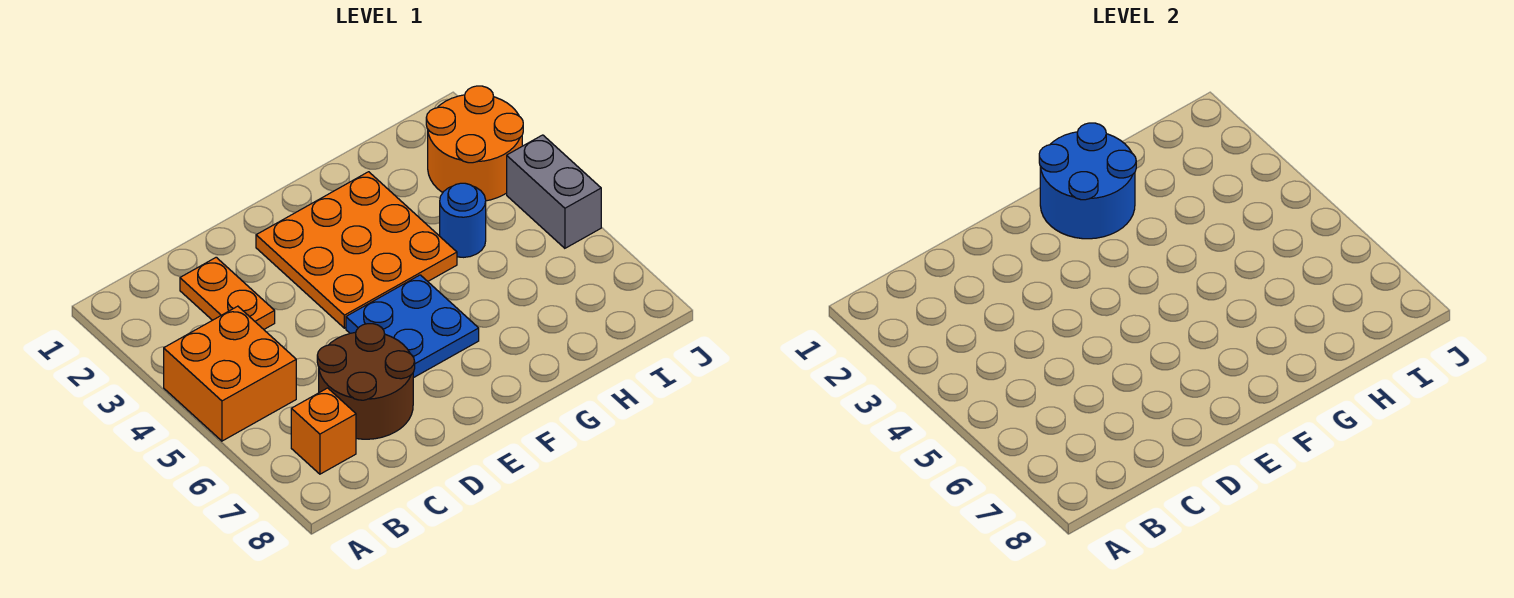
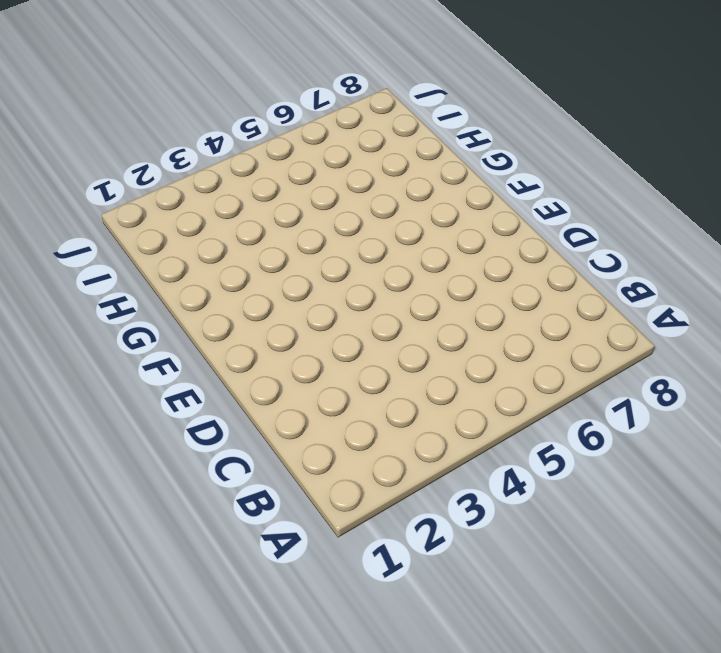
none -> orange brick A4:B5 level 1
none -> orange brick B7 level 1

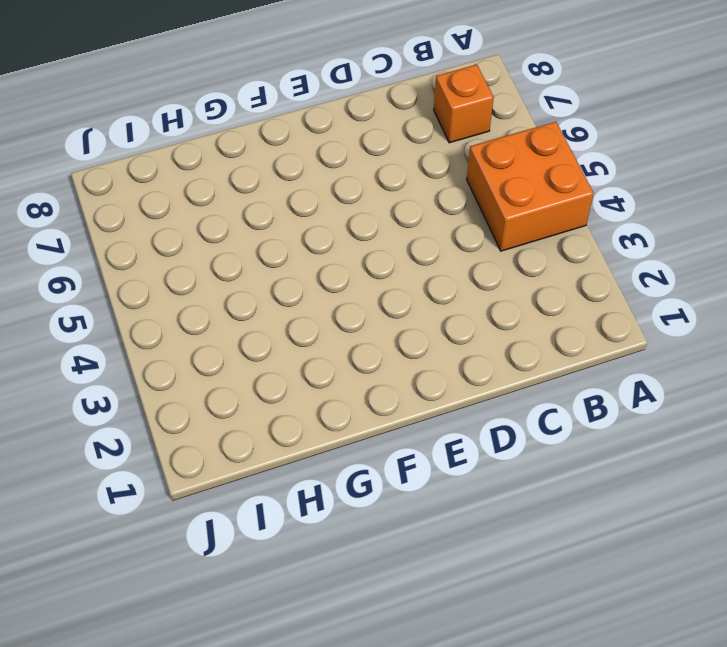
none -> orange plate C2:C3 level 1
none -> brown round brick C6:D7 level 1

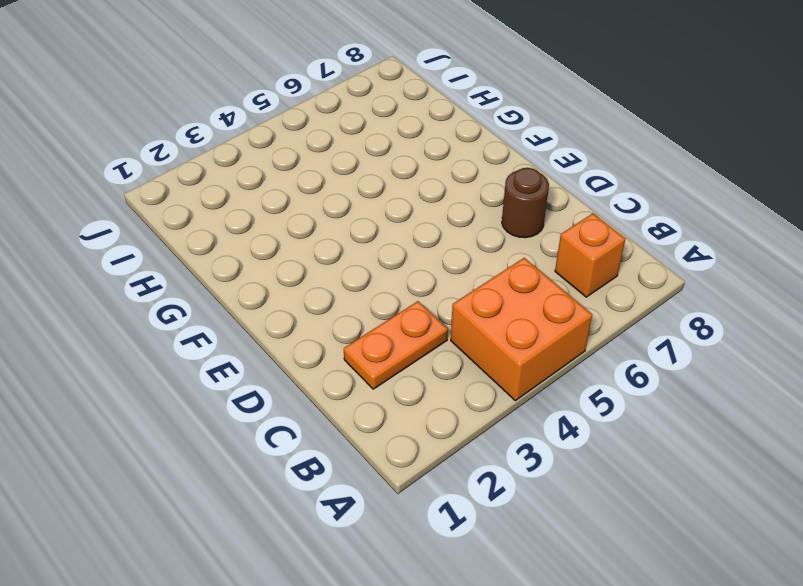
brown round brick D7 level 1 -> brown round brick C6:D7 level 1
none -> orange plate E2:G4 level 1
none -> blue plate E5:F6 level 1

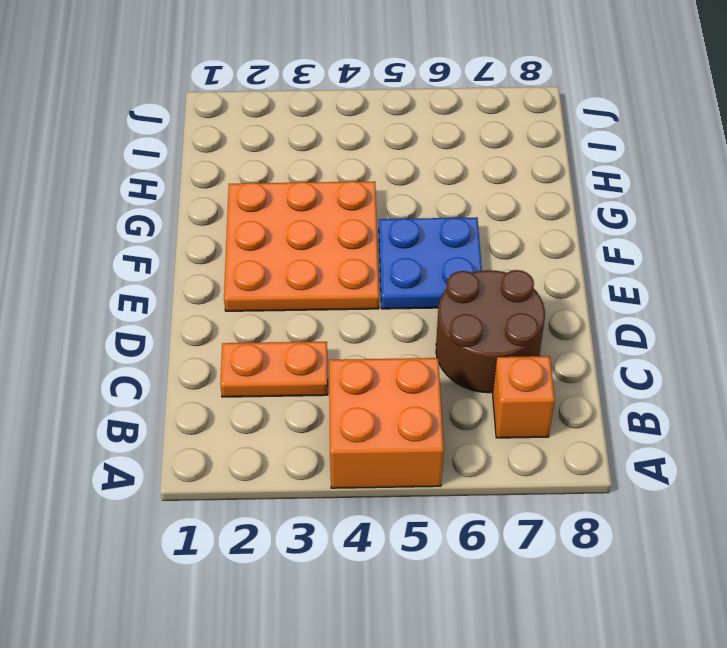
none -> blue round brick H4 level 1
none -> orange round brick I2:J3 level 1

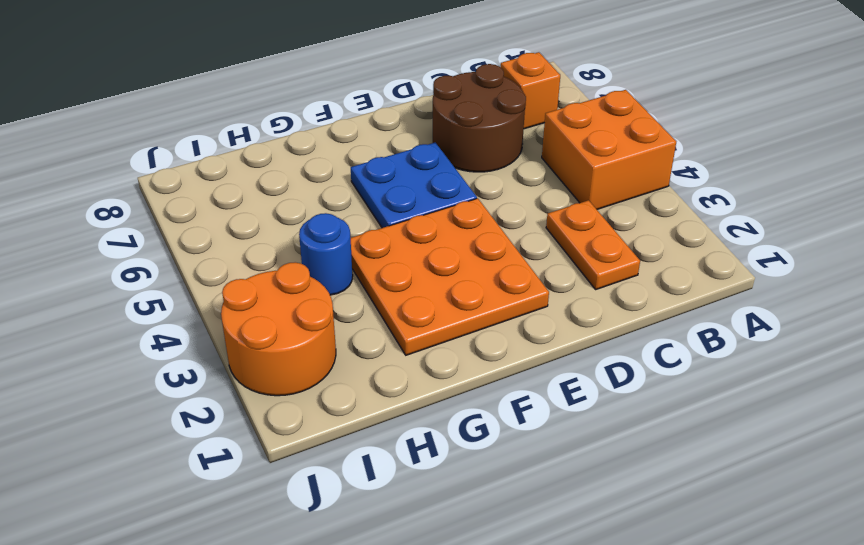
none -> grey brick J4:J5 level 1
none -> blue round brick F1:G2 level 2

